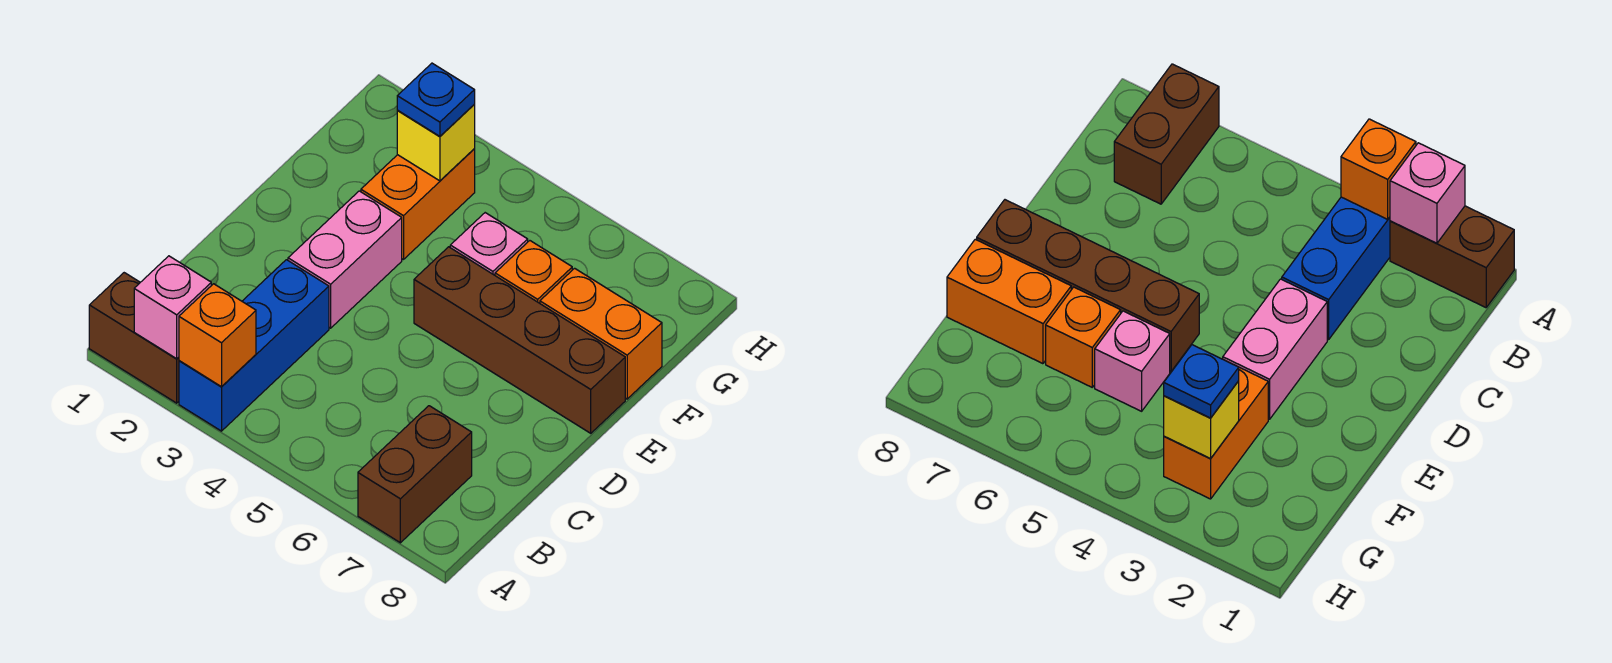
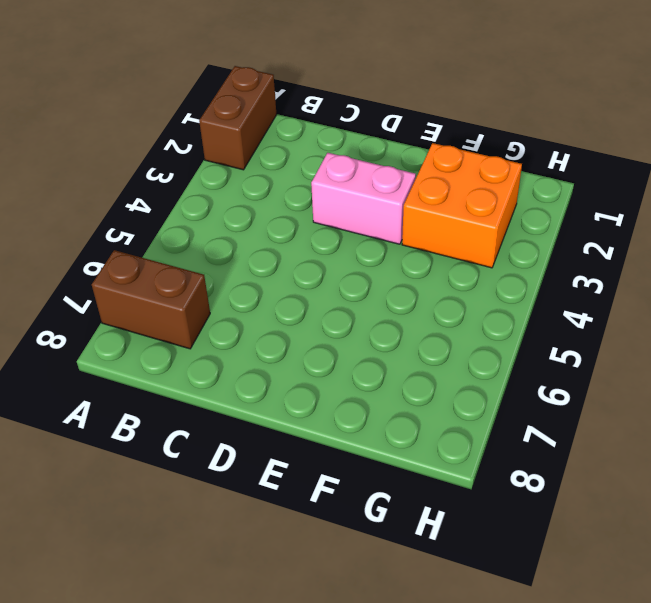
orange brick F2:G3 level 1 -> orange brick F3:G3 level 1
none -> blue brick A3:C3 level 1
none -> brown brick E5:E8 level 1
none -> pink brick F5 level 1

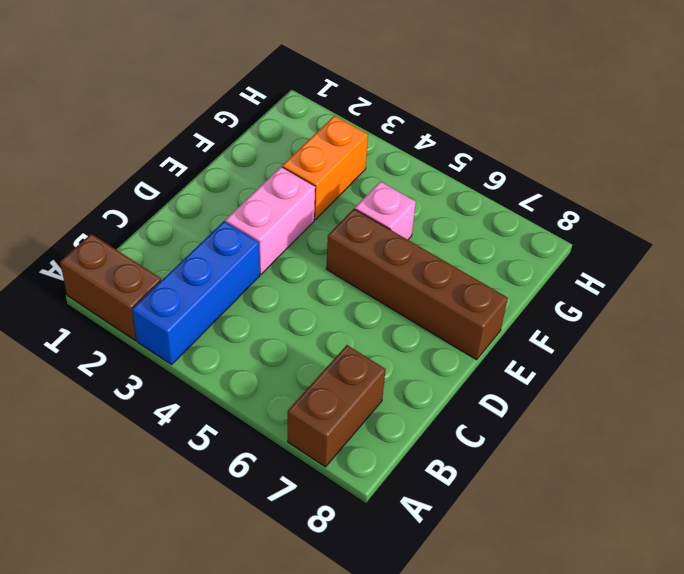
none -> orange brick F6 level 1
none -> orange brick F7:F8 level 1
none -> pink brick A2 level 2

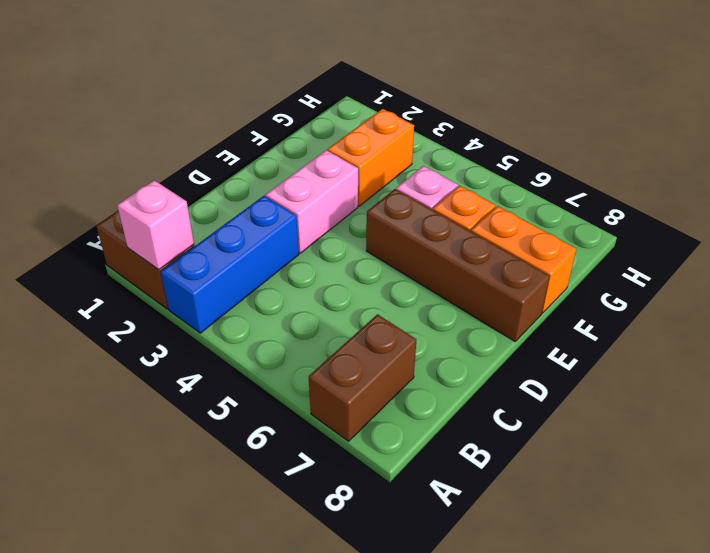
none -> orange brick A3 level 2
none -> yellow brick G3 level 2
none -> blue plate G3 level 3

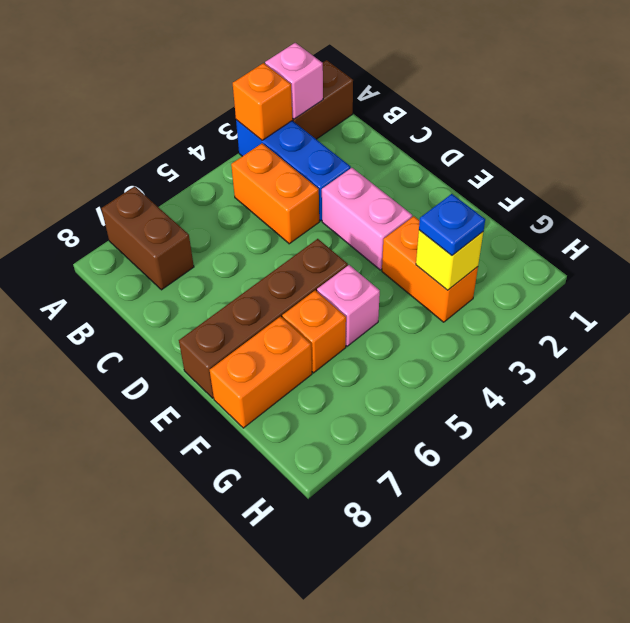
orange brick B4:C4 level 1 -> none

